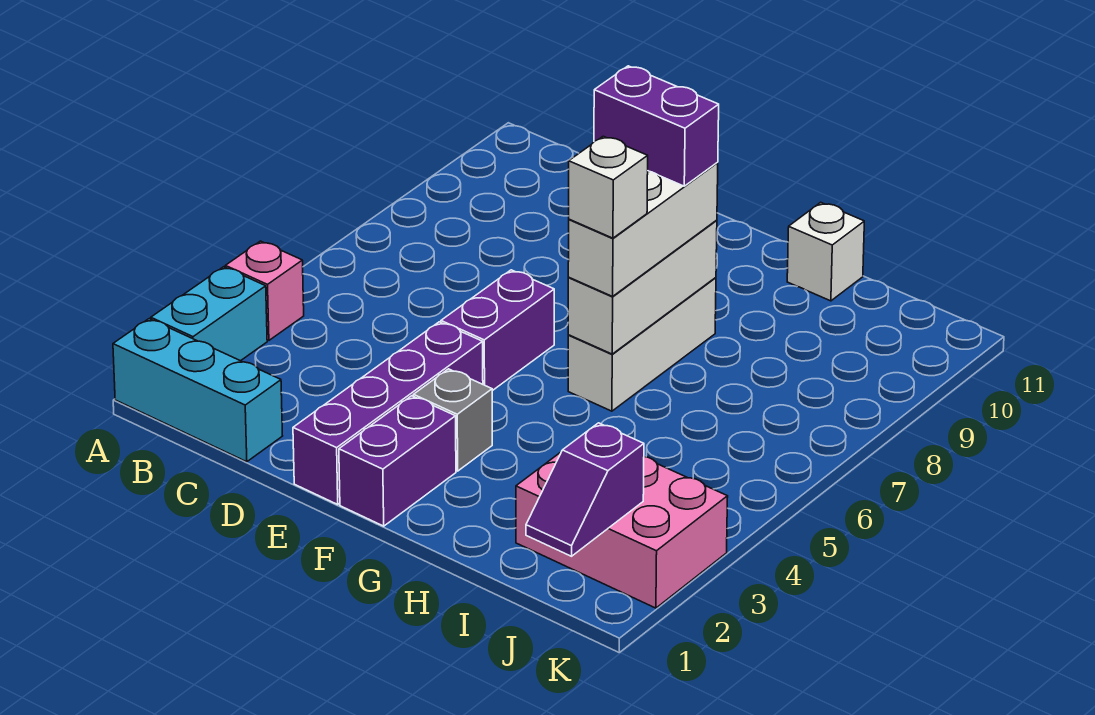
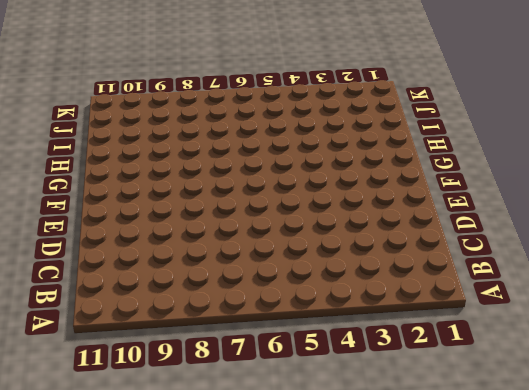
none -> cyan brick A1:C1 level 1
none -> cyan brick A2:A3 level 1
none -> pink brick A4 level 1

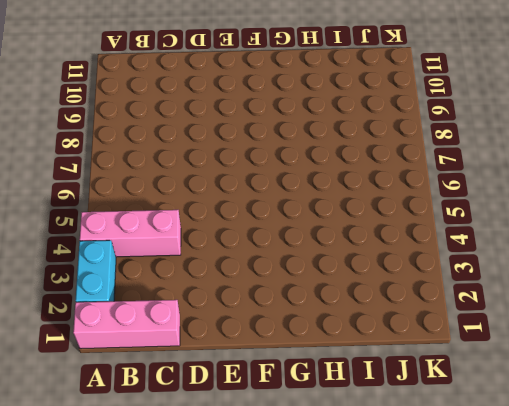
pink brick A1:C1 level 1 -> cyan brick A1:C1 level 1
pink brick A4:C4 level 1 -> pink brick A4 level 1
none -> purple brick E1:E4 level 1
none -> purple brick E5:E6 level 1
none -> purple brick F1:F2 level 1

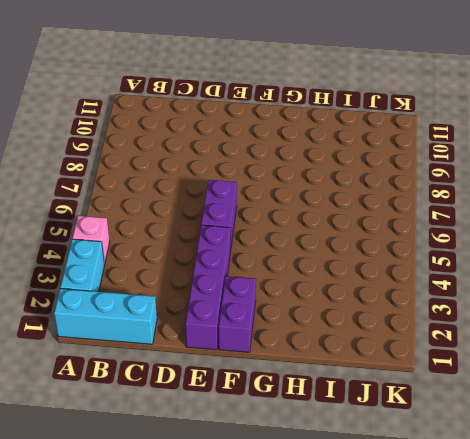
none -> grey brick F3 level 1
none -> white brick G6:G8 level 1
none -> white brick H11 level 1

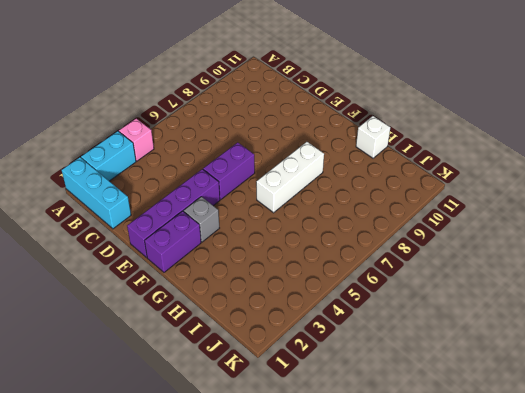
none -> pink brick I2:K3 level 1
none -> white brick G6:G8 level 2
none -> purple slope J1:J2 level 2 top 2

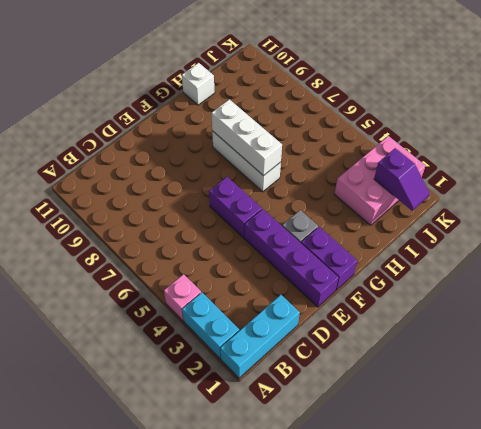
none -> white brick G6:G8 level 3
none -> purple brick F8:G8 level 4
none -> white brick G6 level 4

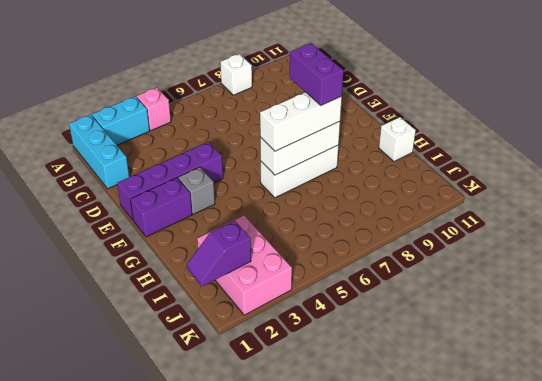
white brick A8 level 1 -> white brick G6 level 4
none -> purple brick E5:E6 level 1

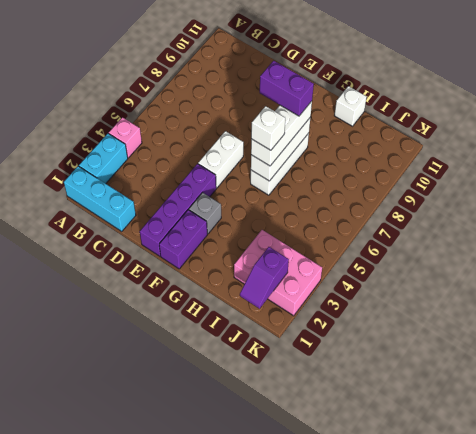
white brick E5:E6 level 1 -> purple brick E5:E6 level 1

